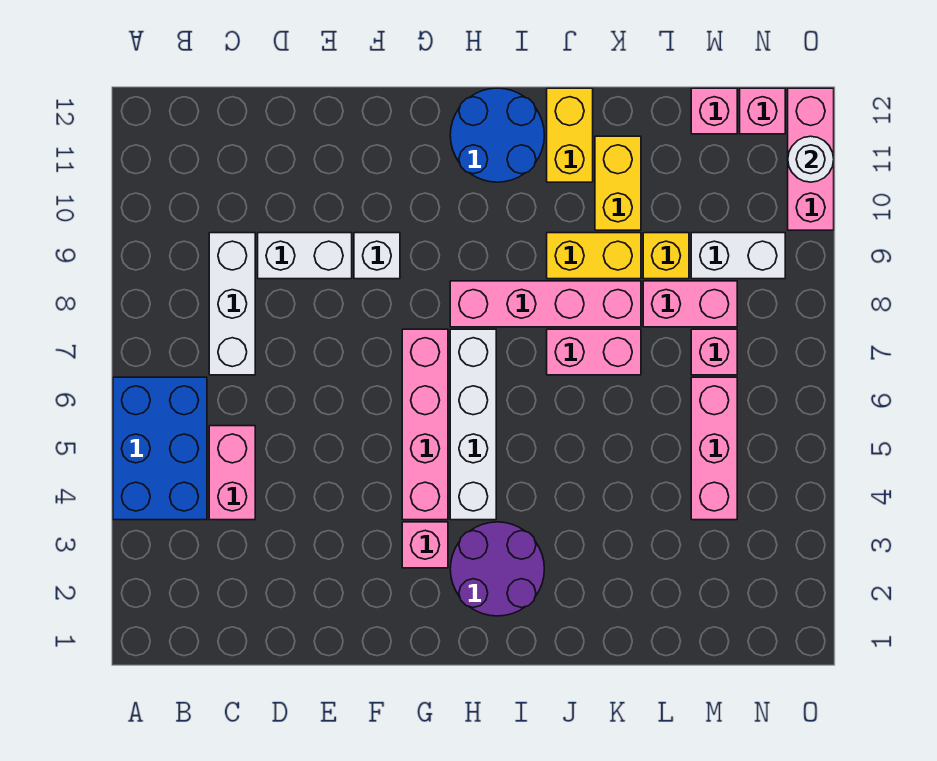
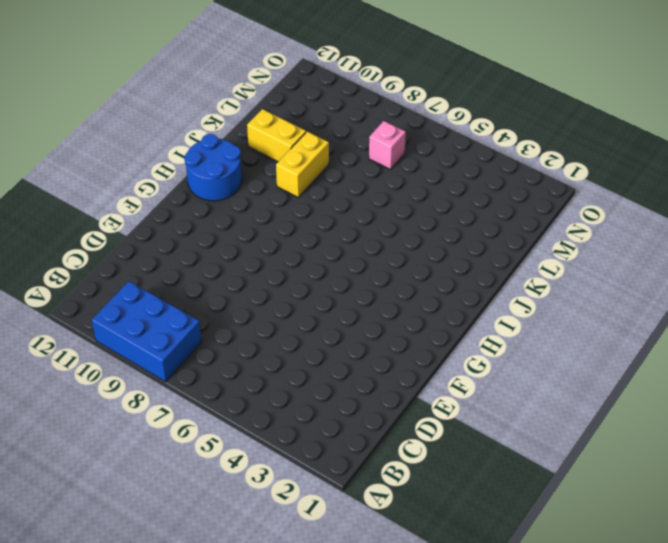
blue brick A8:B10 level 1 -> blue brick A4:B6 level 1
none -> pink brick C4:C5 level 1
none -> white brick C7:C9 level 1
none -> white brick D9:E9 level 1

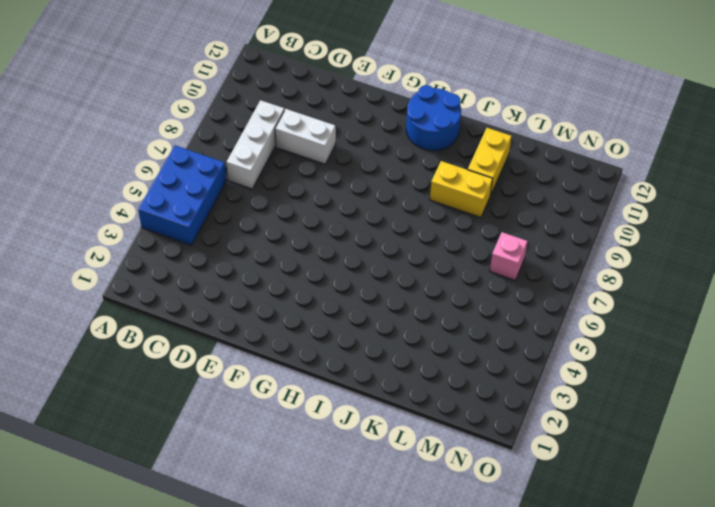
none -> pink brick C4:C5 level 1
none -> white brick F9 level 1
none -> pink brick G3 level 1

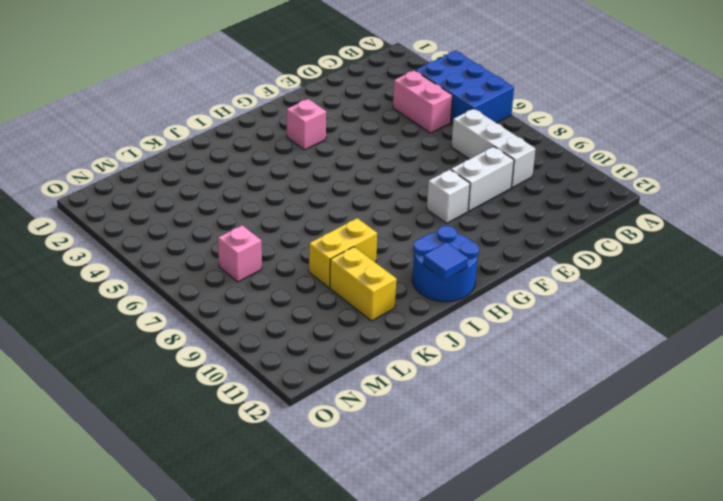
blue tile I12 level 2 -> none
none -> pink brick G4:G7 level 1
none -> purple round brick H2:I3 level 1
none -> white brick H4:H7 level 1

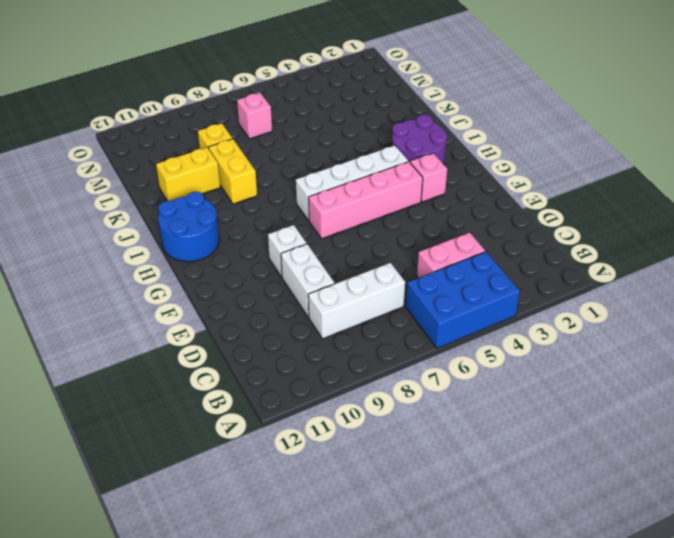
none -> pink brick H8:K8 level 1
none -> pink brick J7:K7 level 1
none -> yellow brick J11:J12 level 1

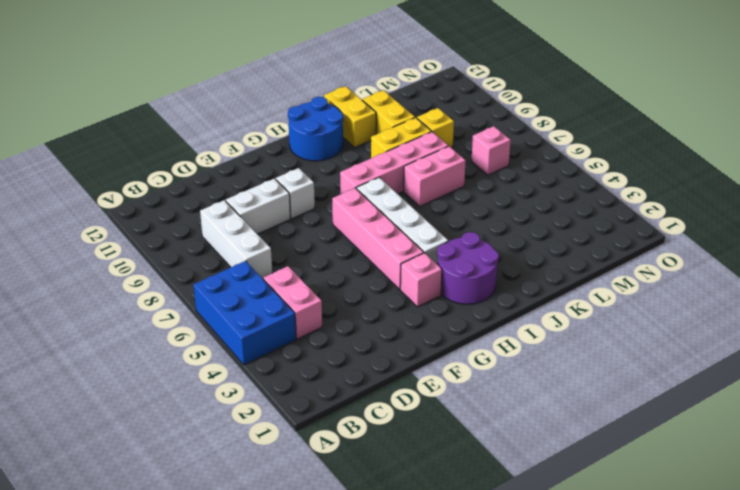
none -> pink brick L8:M8 level 1
none -> pink brick M4:M6 level 1
none -> white brick M9:N9 level 1

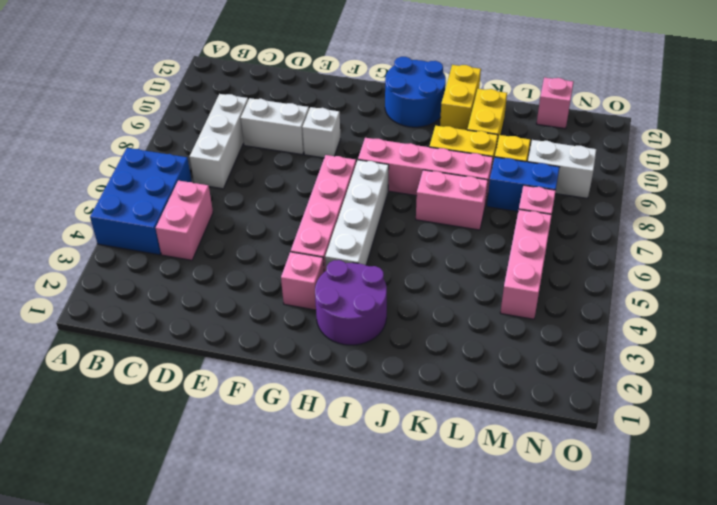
blue brick L8:M8 level 1 -> pink brick L8:M8 level 1
none -> pink brick N12 level 1
none -> pink brick O10:O12 level 1
none -> white round brick O11 level 2

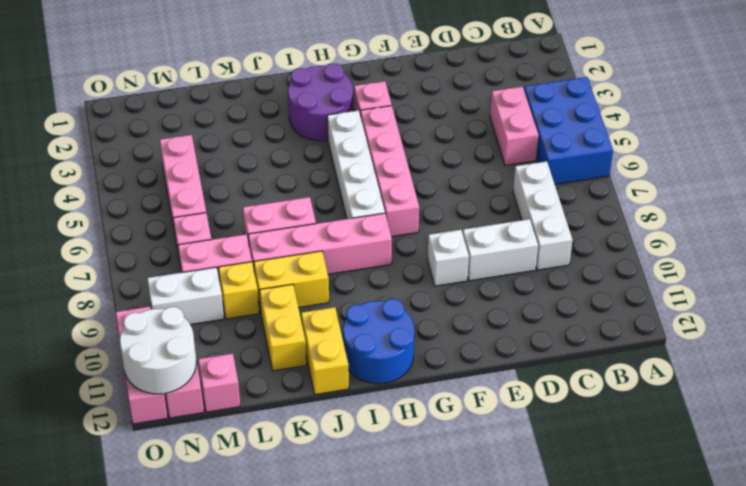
white round brick N11:O12 level 2 -> white round brick O11 level 2

